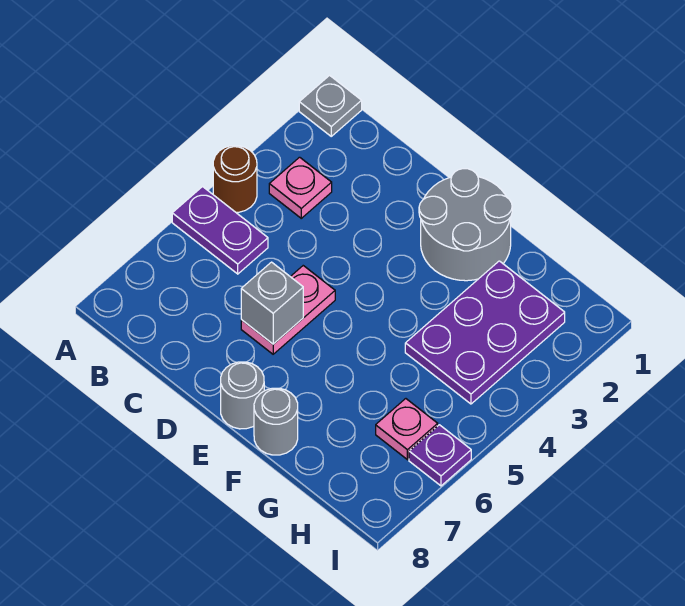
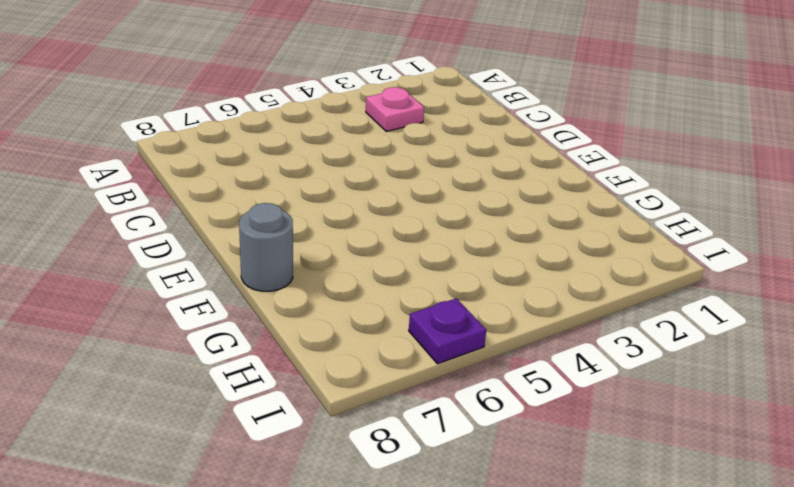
none -> grey plate A1 level 1
none -> brown round brick A4 level 1
none -> purple plate A5:B5 level 1

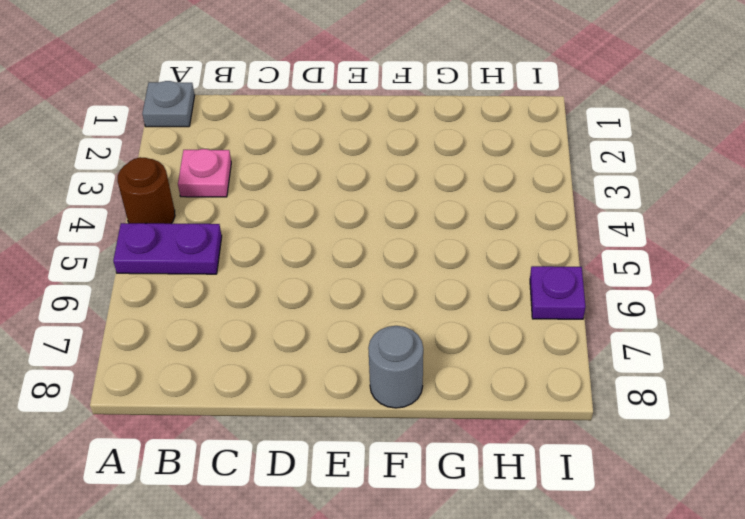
none -> pink plate D5:D6 level 1
none -> grey round brick E1:F2 level 1
none -> grey round brick E8 level 1

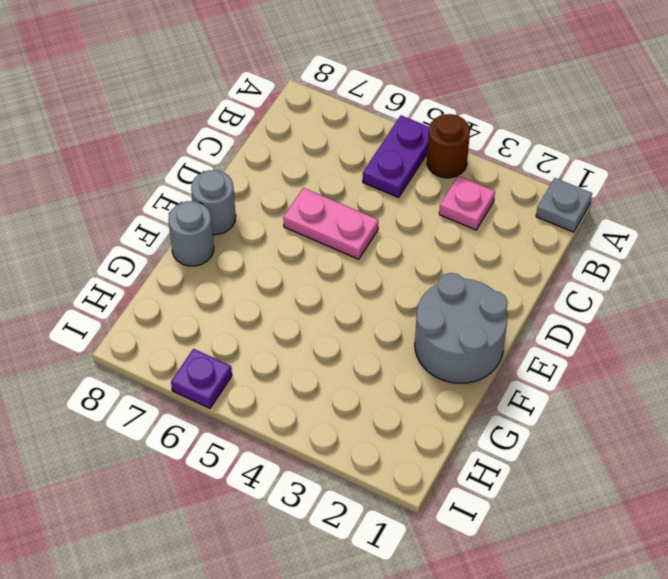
none -> purple plate G2:H4 level 1
none -> pink plate H6 level 1
none -> grey brick D6 level 2

